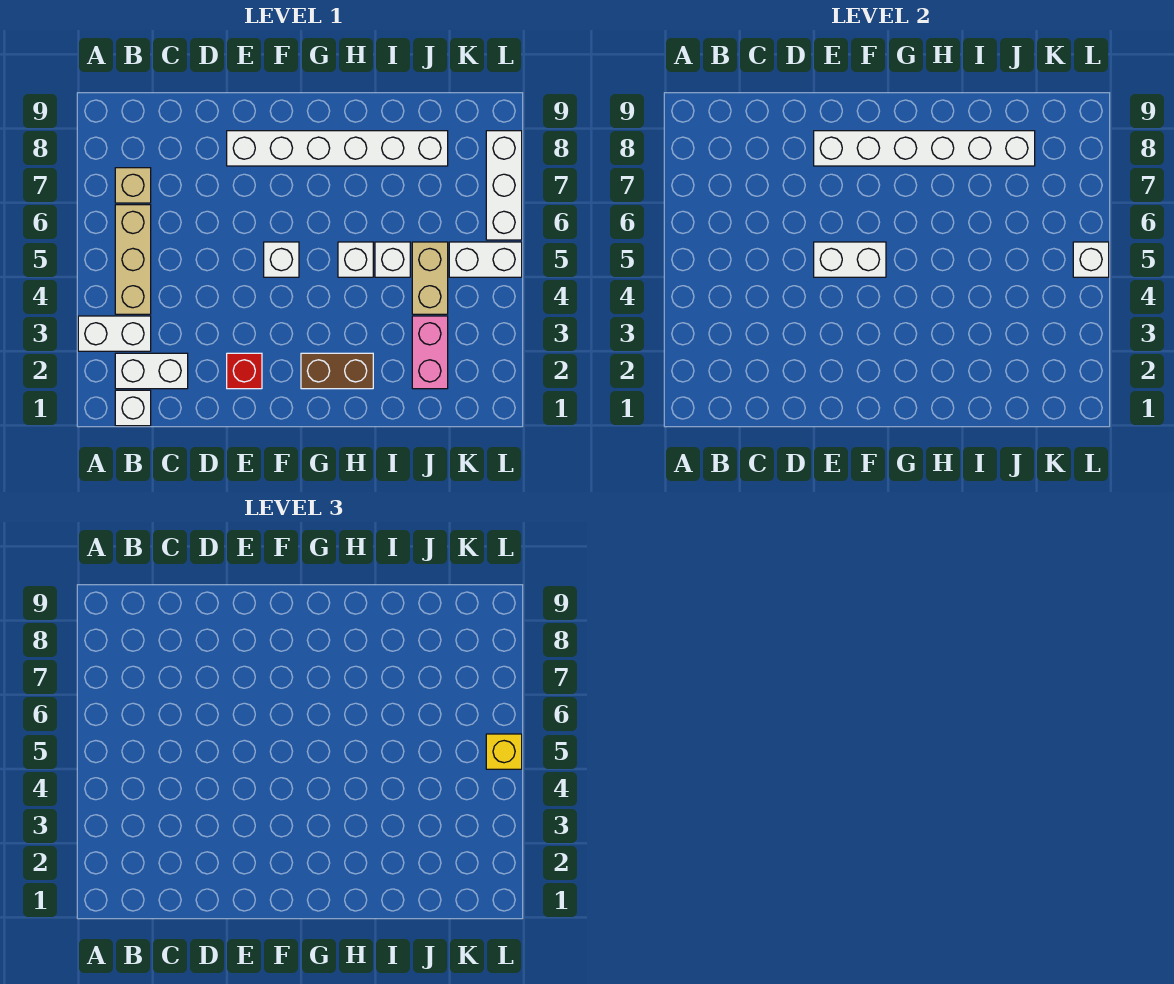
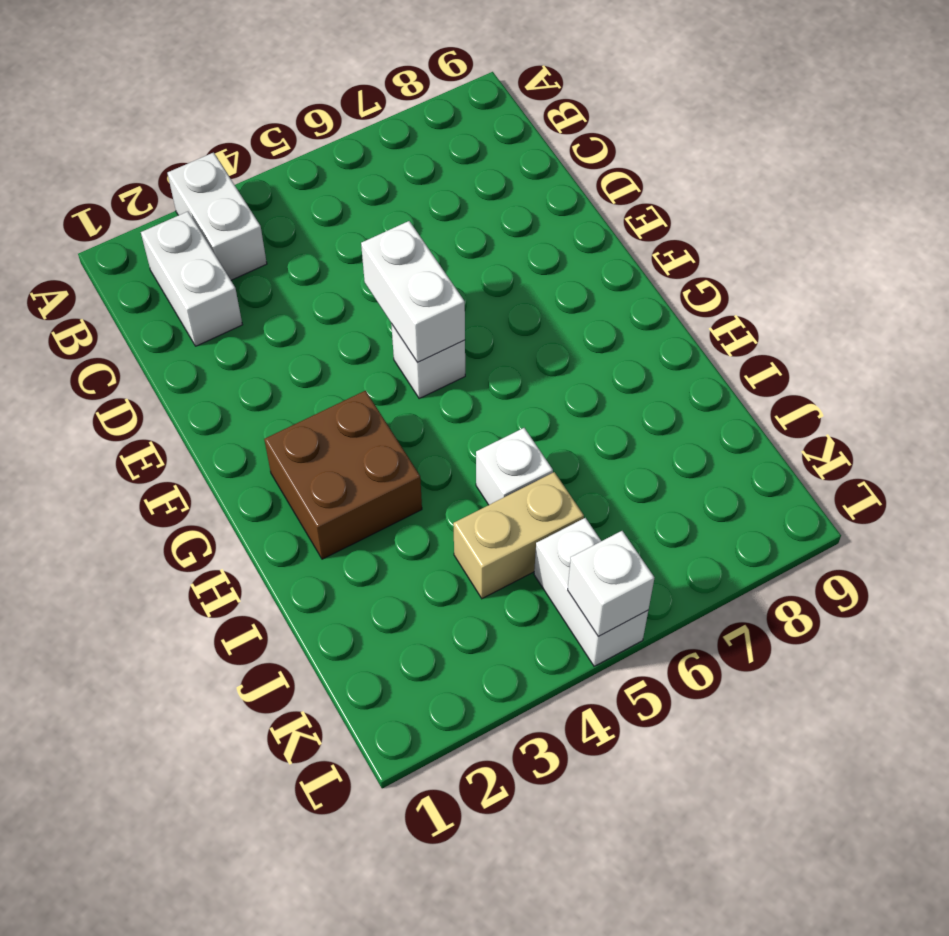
brown brick G2:H3 level 1 -> brown brick G2:H2 level 1
none -> white brick B1 level 1
none -> tan brick B4:B6 level 1
none -> tan brick B7 level 1

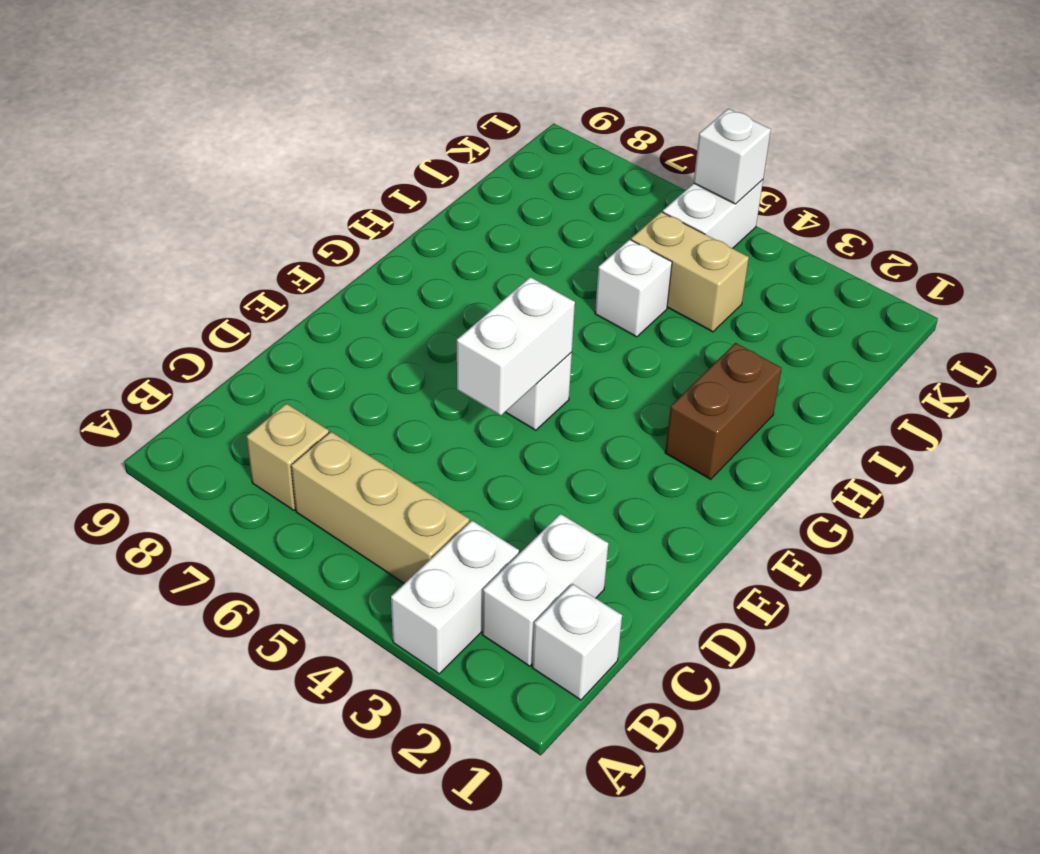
none -> red brick E2 level 1
none -> white brick E8:J8 level 1
none -> white brick H5 level 1

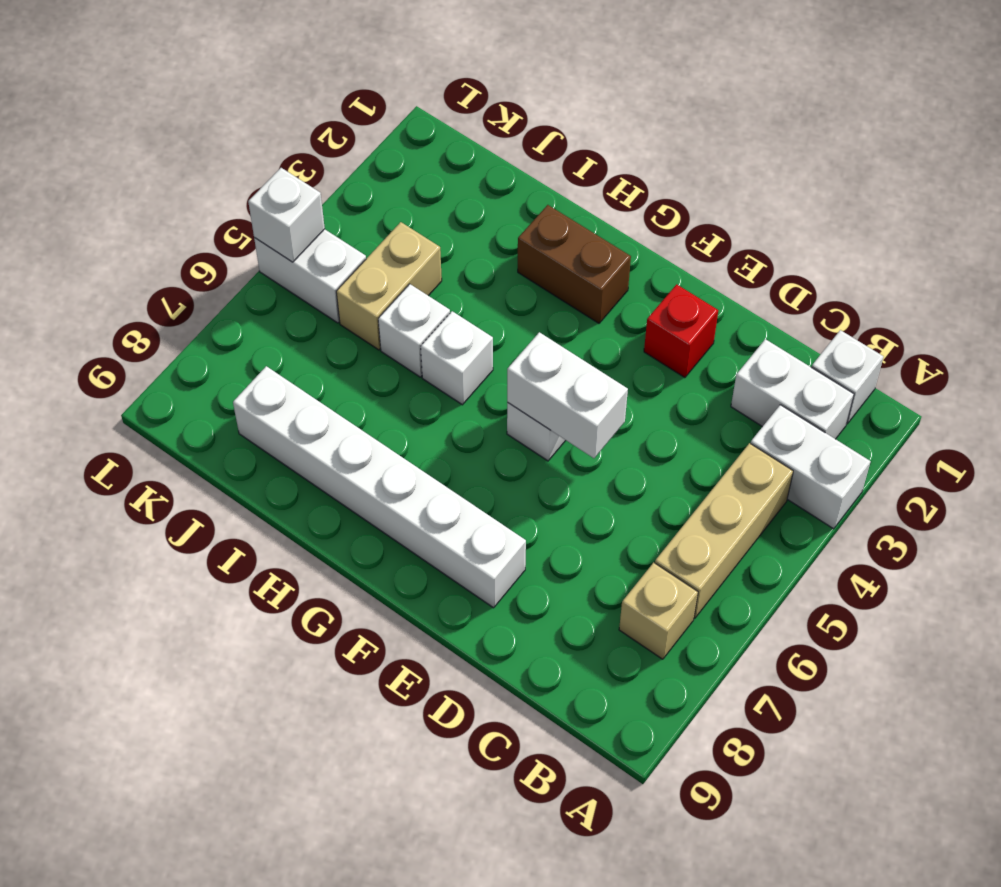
none -> pink brick J2:J3 level 1
none -> white brick L6:L8 level 1
none -> white brick E8:J8 level 2

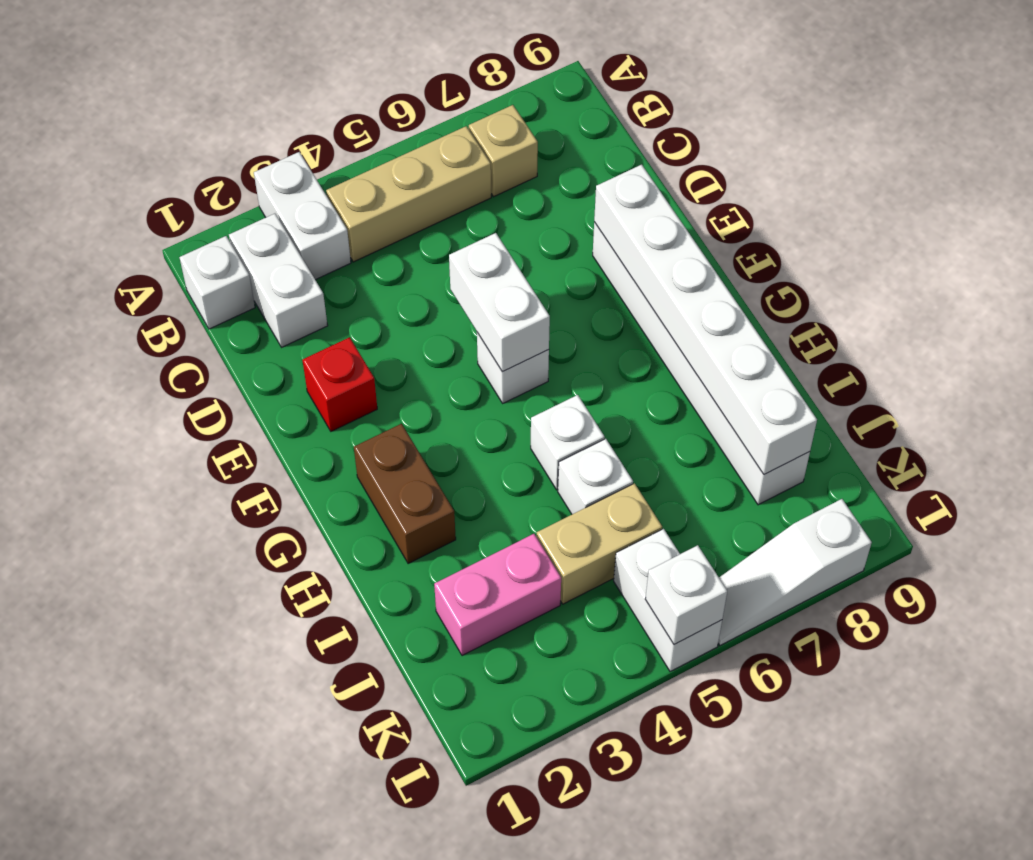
white slope L6:L8 level 1 top 8 -> white brick L6:L8 level 1
none -> yellow brick L5 level 3

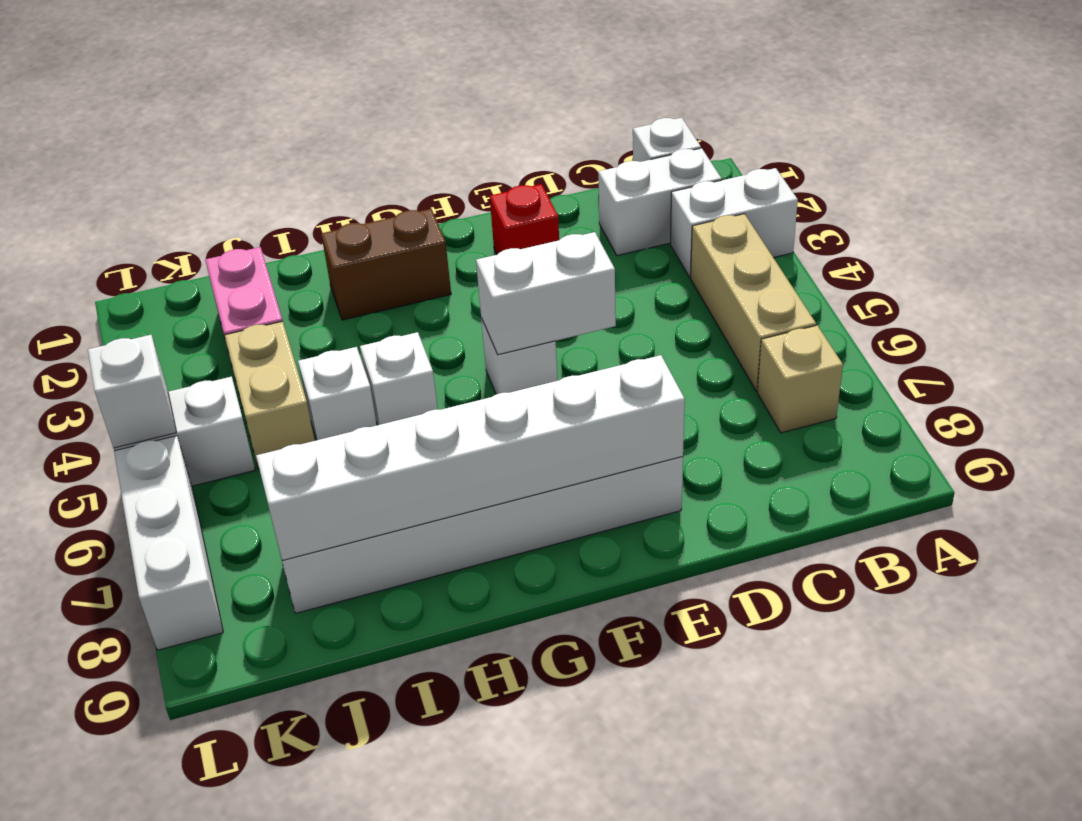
none -> yellow brick L5 level 3

